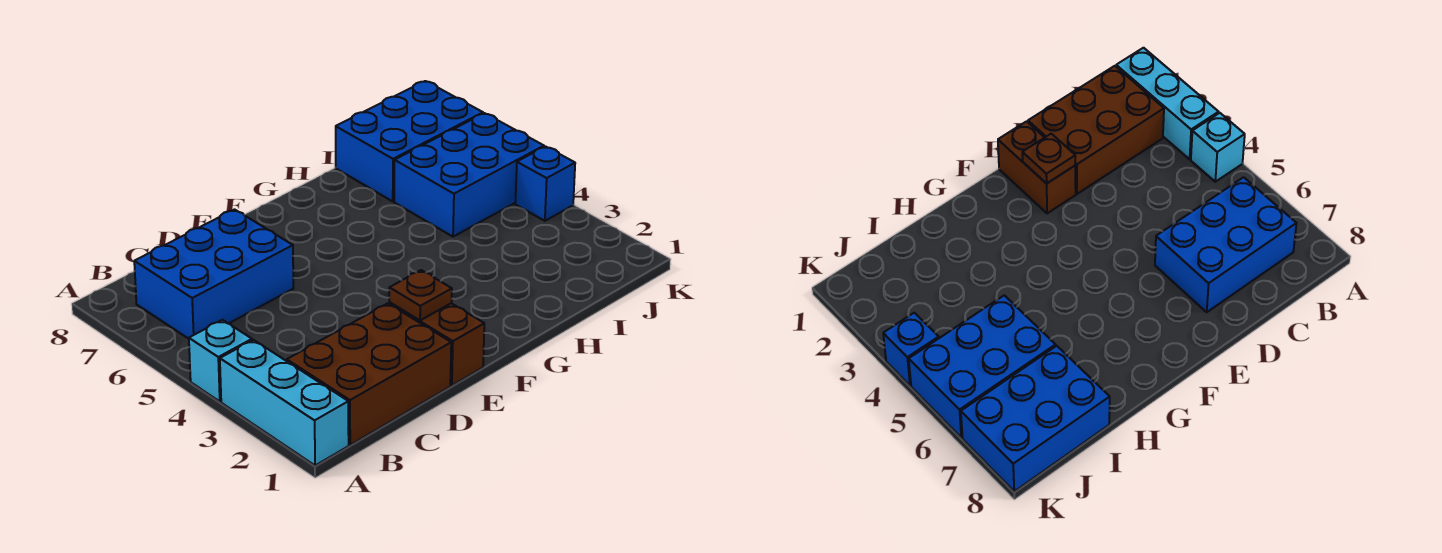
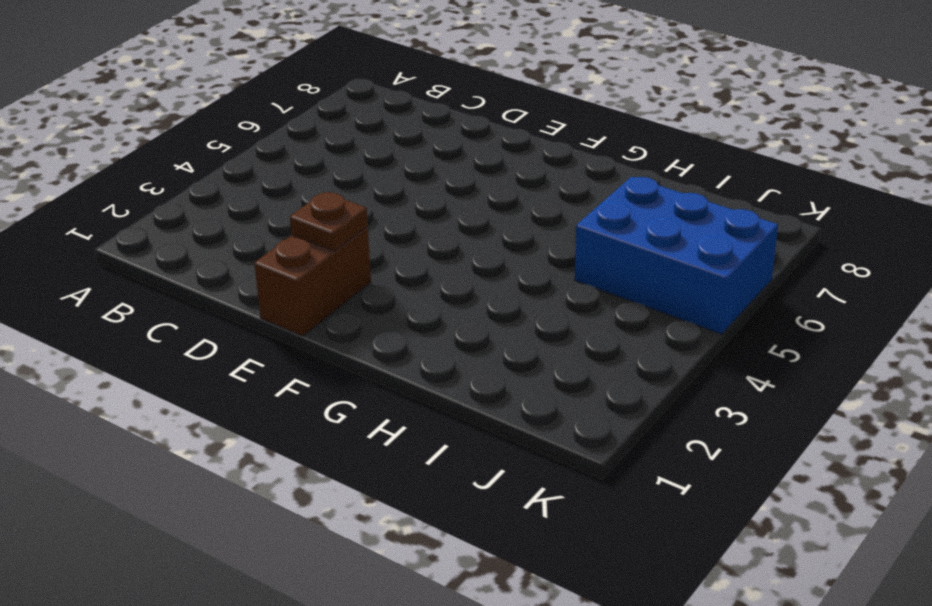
none -> cyan brick A1:A3 level 1
none -> cyan brick A4 level 1

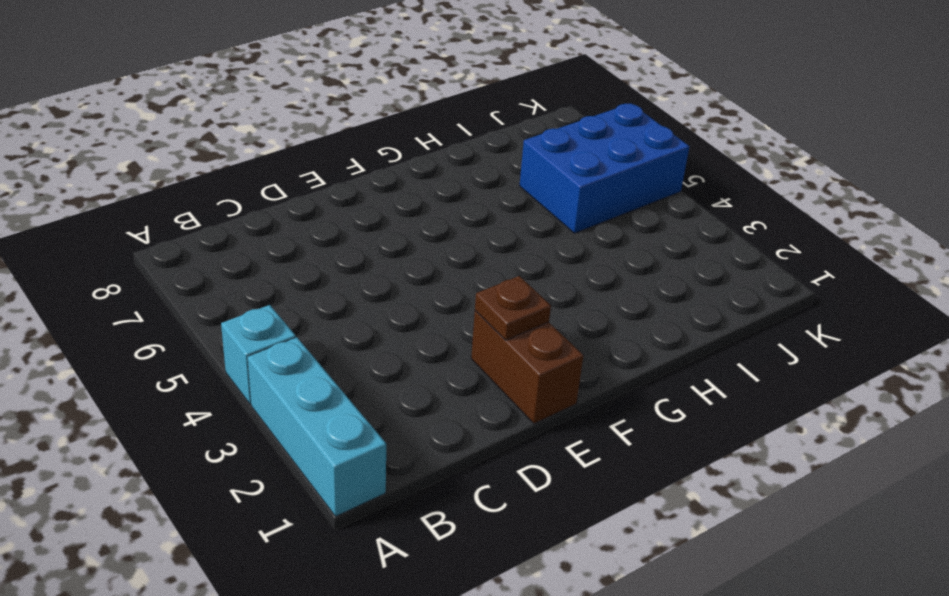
none -> brown brick B1:D2 level 1
none -> blue brick B6:D7 level 1

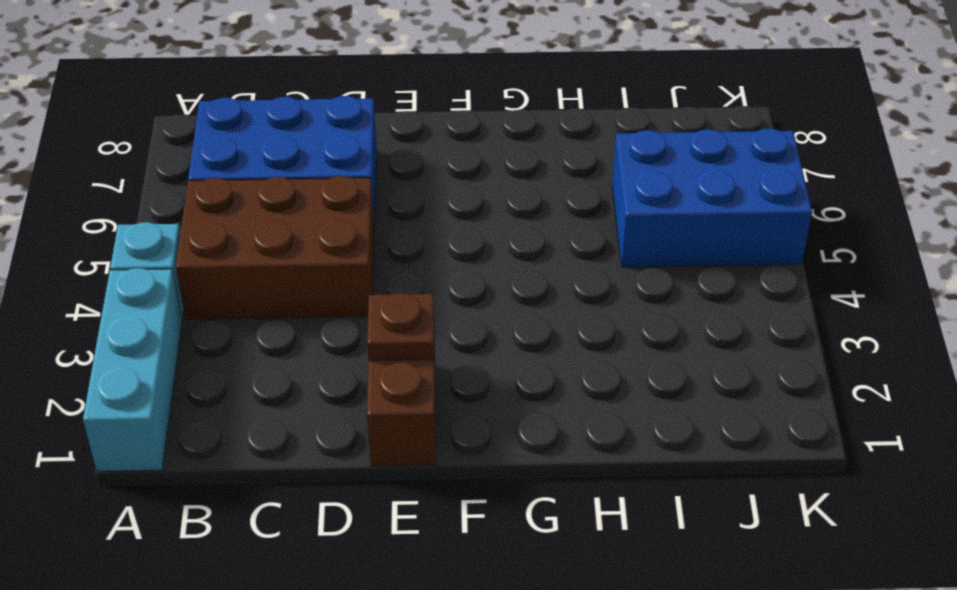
brown brick B4:D5 level 1 -> brown brick B1:D2 level 1
none -> blue brick I7:K8 level 1
none -> blue brick K4 level 1

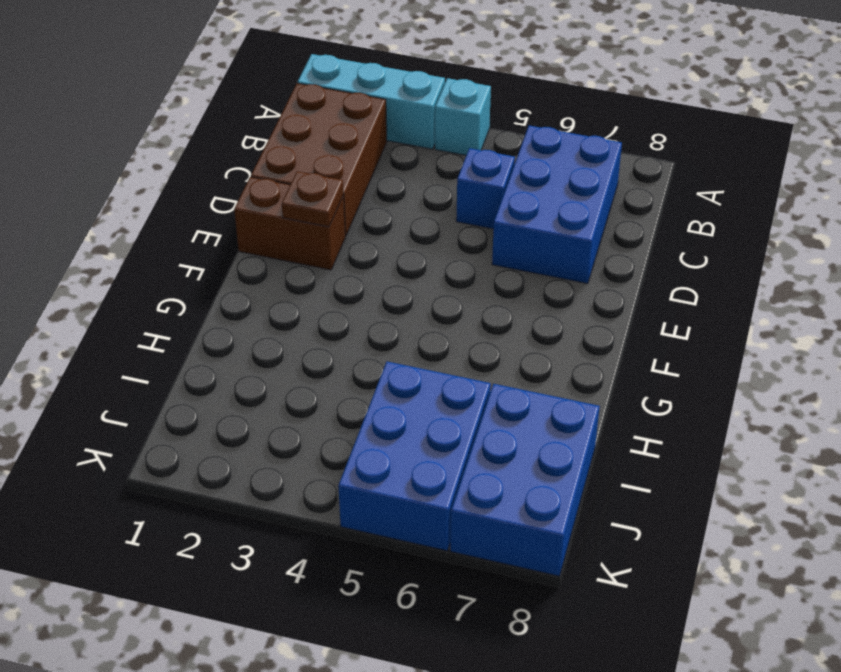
blue brick C5 level 1 -> blue brick K4 level 1

